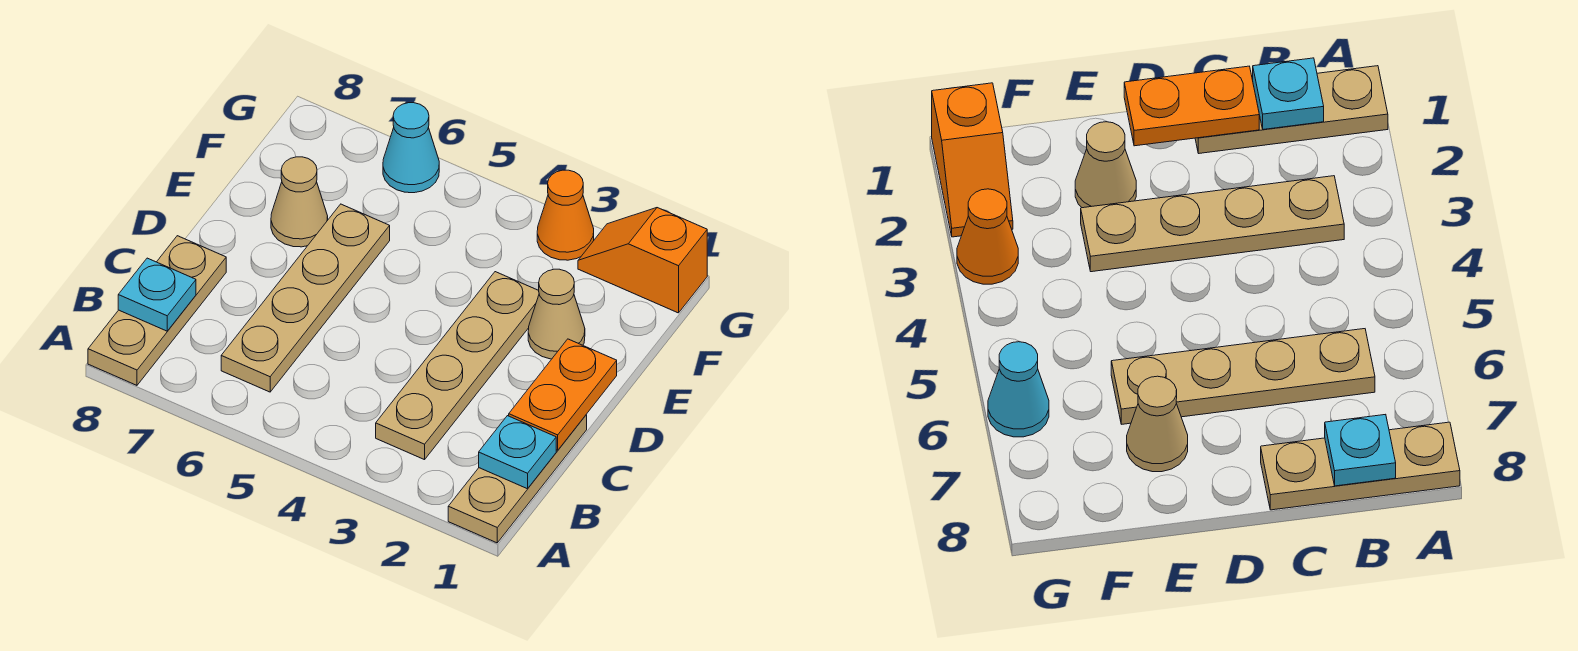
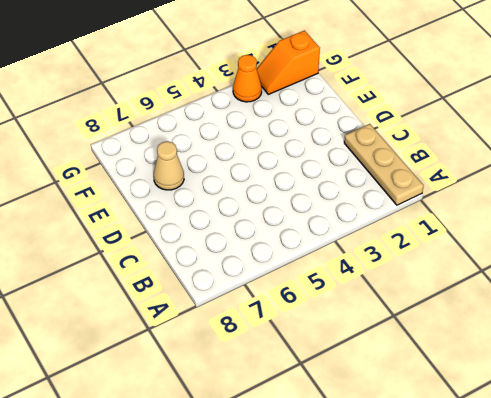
none -> tan plate A8:C8 level 1
none -> tan plate B3:E3 level 1
none -> tan plate B6:E6 level 1

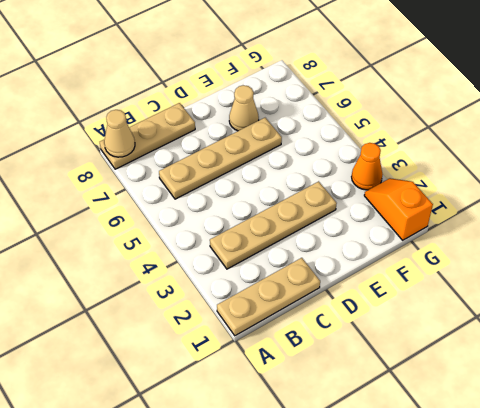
tan cone A8 level 2 -> tan cone E2 level 1
none -> cyan cone G6 level 1
none -> cyan plate B1 level 2
none -> cyan plate B8 level 2

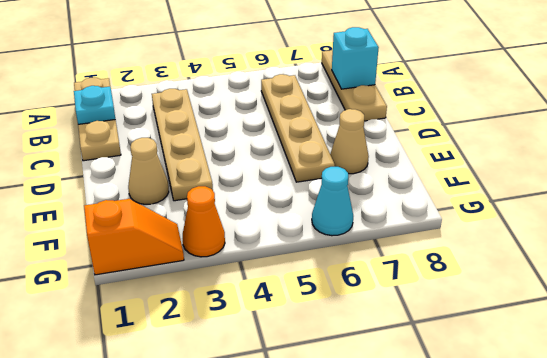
cyan brick B8 level 2 -> cyan plate B8 level 2
none -> orange plate C1:D1 level 2

